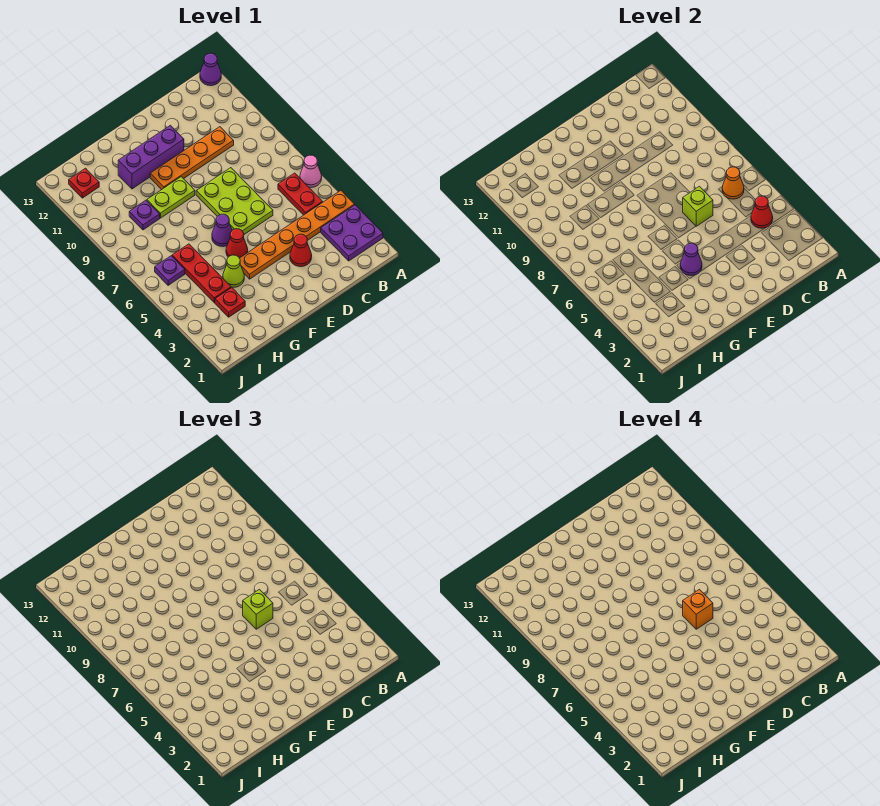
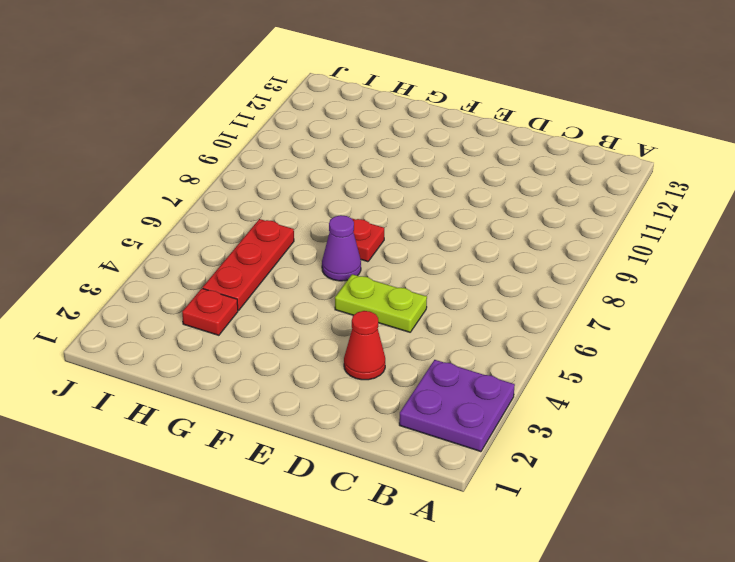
lime plate D5:E5 level 1 -> lime plate F9:G9 level 1
red plate F7 level 1 -> red plate I12 level 1
none -> orange plate A4:F4 level 1
none -> pink cone A6 level 1
none -> purple cone A13 level 1

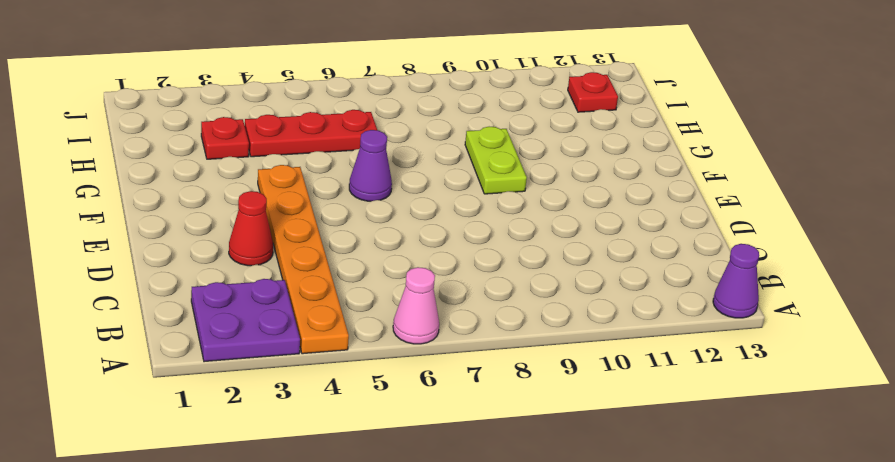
none -> red plate B5:B6 level 1
none -> orange plate C10:F10 level 1
none -> lime plate D6:E8 level 1

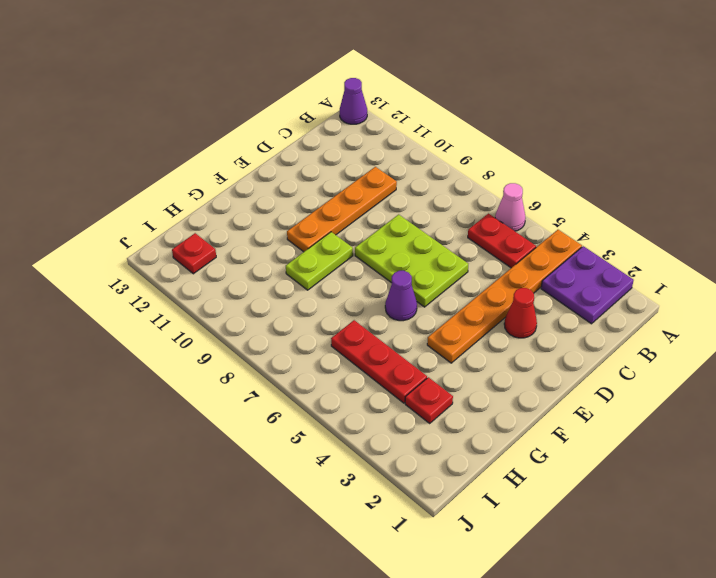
none -> purple brick E11:G11 level 1
none -> red cone F5 level 1
none -> lime cone G4 level 1

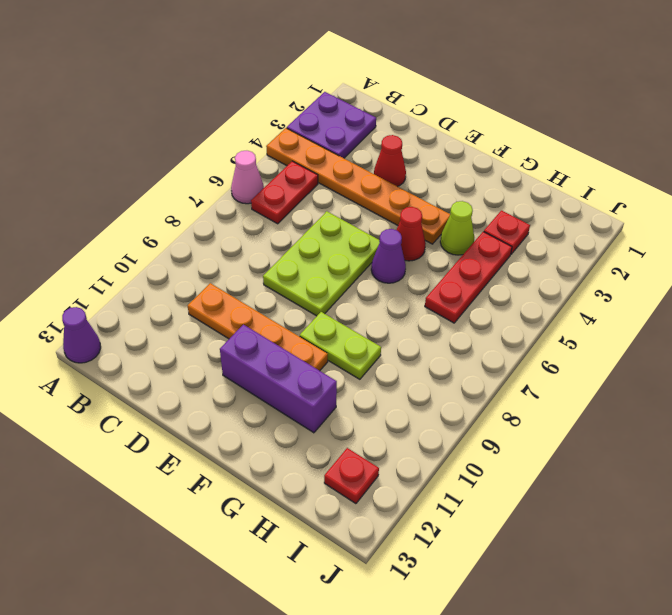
none -> purple plate H9 level 1
none -> purple plate I6 level 1
none -> red cone B4 level 2

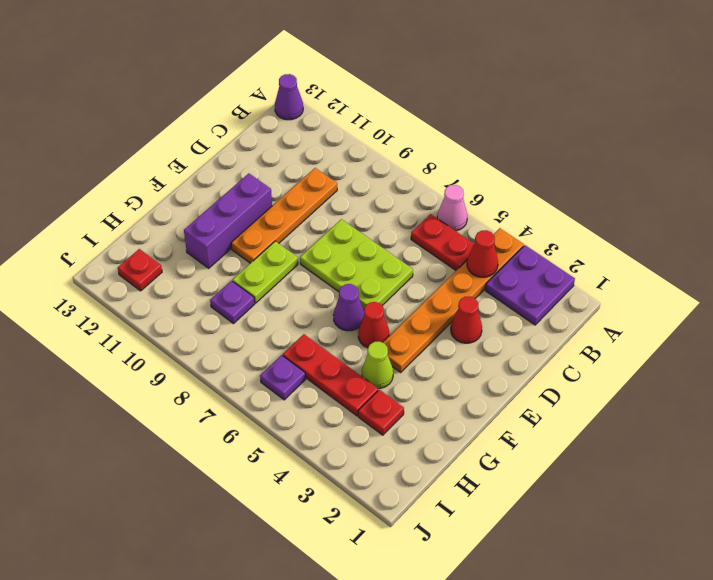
none -> orange cone B6 level 2
none -> lime brick D6 level 2
none -> purple cone F4 level 2

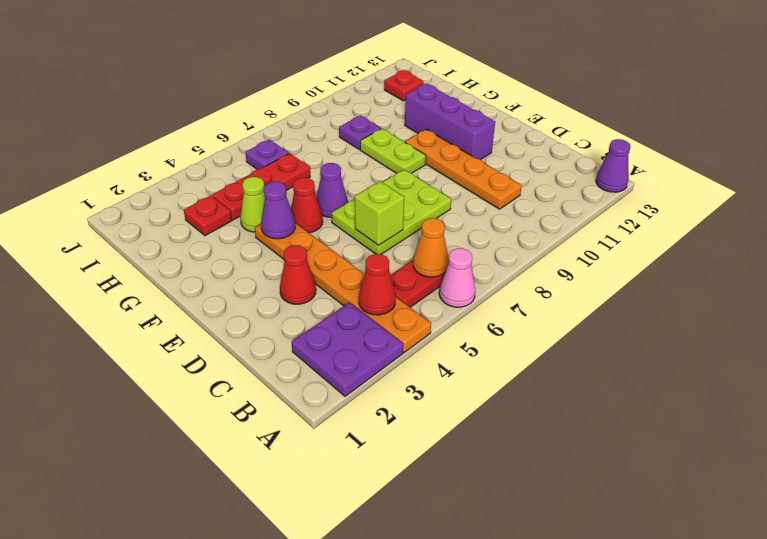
none -> lime brick D6 level 3
none -> orange brick D6 level 4

